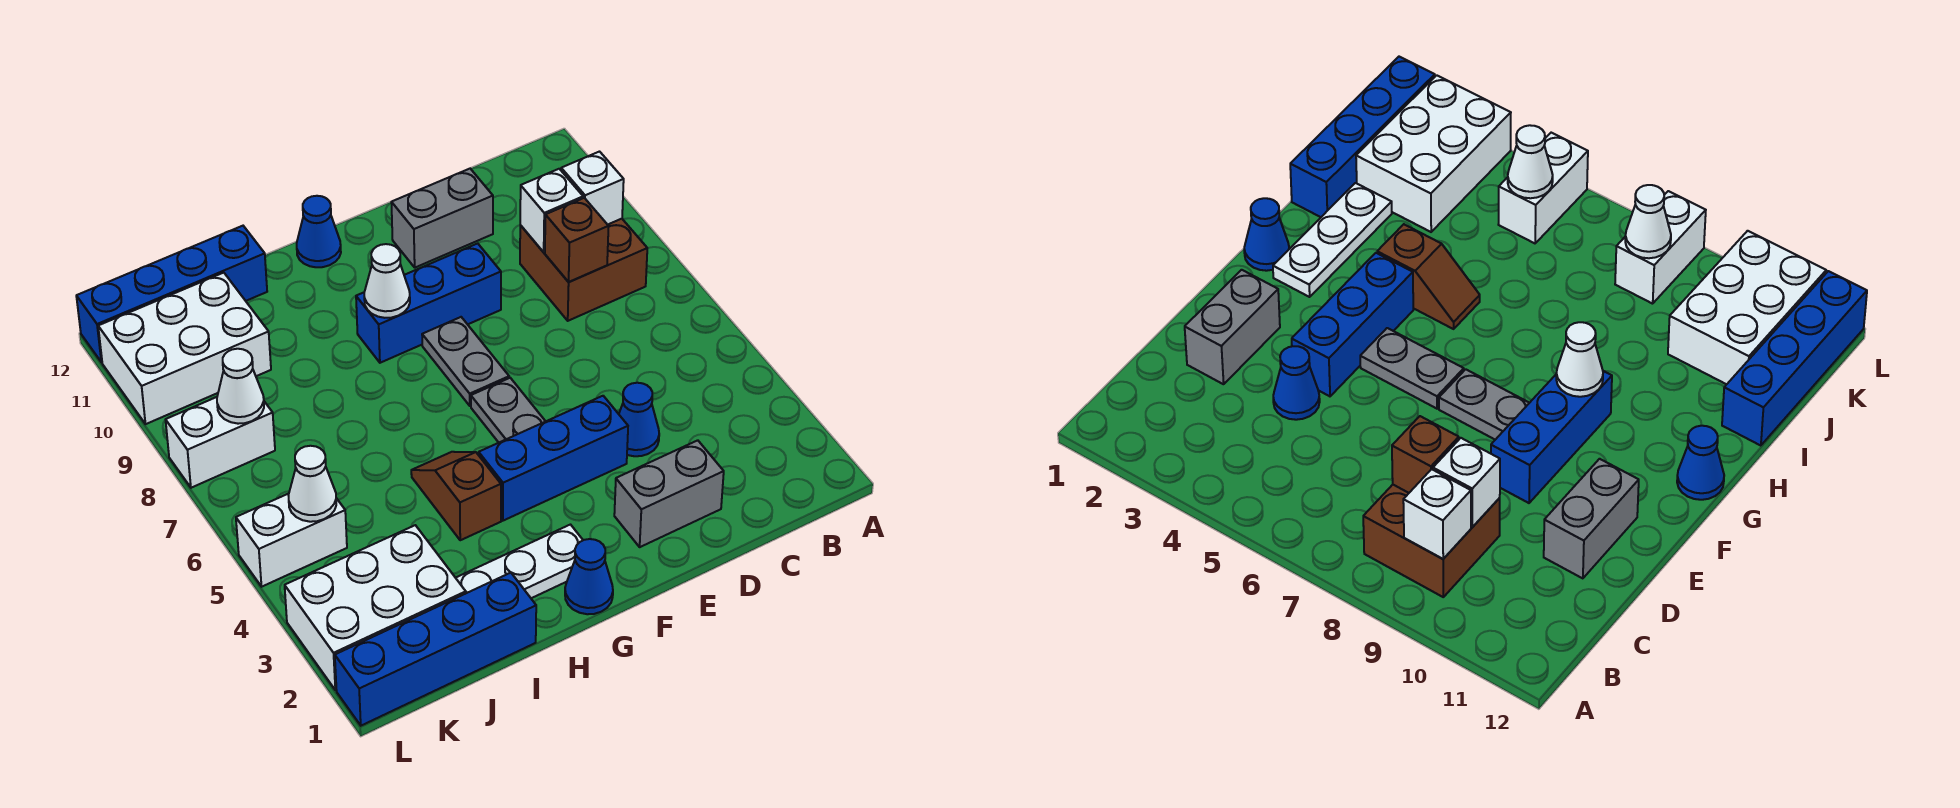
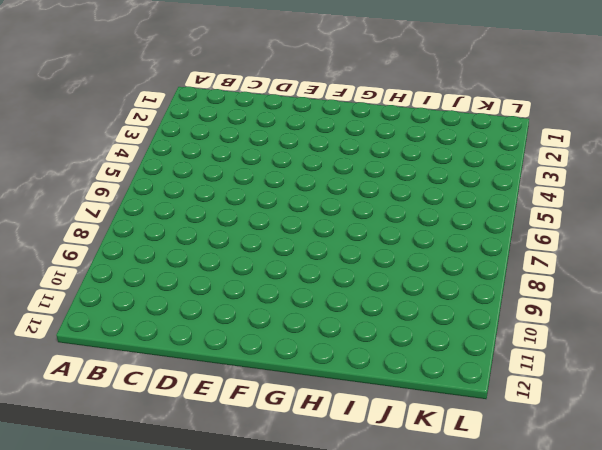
none -> brown brick B8:C9 level 1
none -> grey brick D2:E2 level 1
none -> blue cone D4 level 1

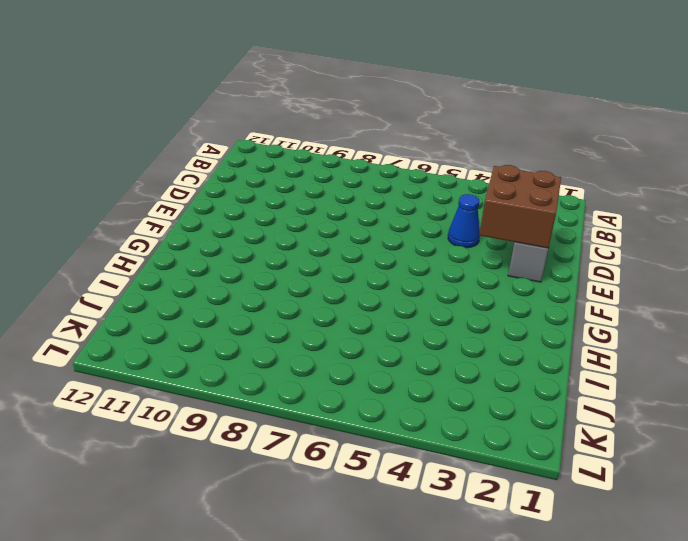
brown brick D2:E3 level 2 -> brown brick B8:C9 level 1
none -> grey brick D11:E11 level 1
none -> blue brick E4:G4 level 1
none -> blue brick E9:G9 level 1

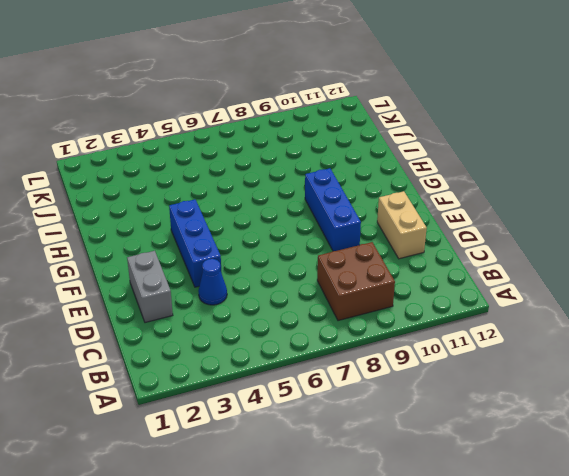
tan brick D11:E11 level 1 -> grey brick D11:E11 level 1
none -> grey plate F5:F6 level 1
none -> grey plate F7:F8 level 1
none -> blue cone G1 level 1

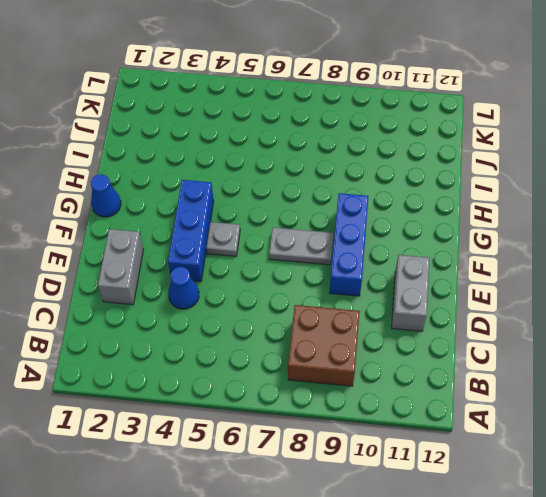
grey plate F5 level 1 -> grey plate F5:F6 level 1
none -> white plate G2:I2 level 1
none -> blue cone G12 level 1
none -> brown slope H4:H5 level 1 top 4

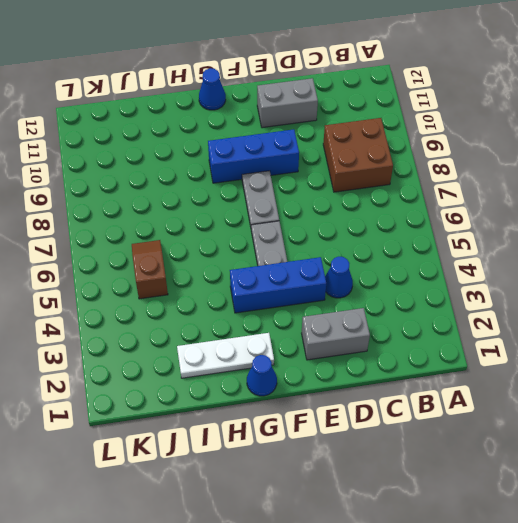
brown slope J5:J6 level 1 top 5 -> brown slope H4:H5 level 1 top 4
none -> blue brick I1:L1 level 1
none -> blue brick I12:L12 level 1
none -> white brick J2:L3 level 1

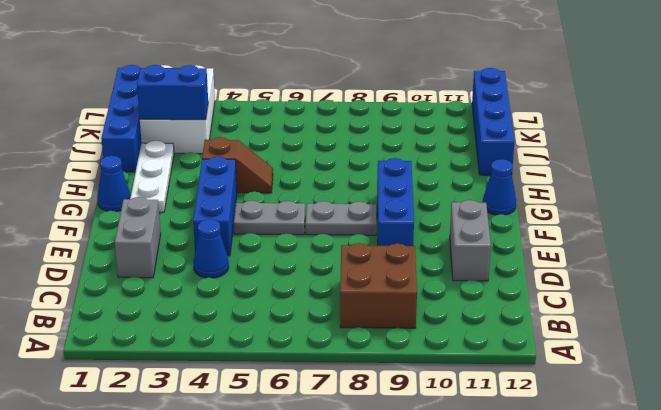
blue brick J2:J3 level 2 -> none
none -> white brick J10:L11 level 1
none -> white brick K5:L5 level 1
none -> white brick K8:L8 level 1

